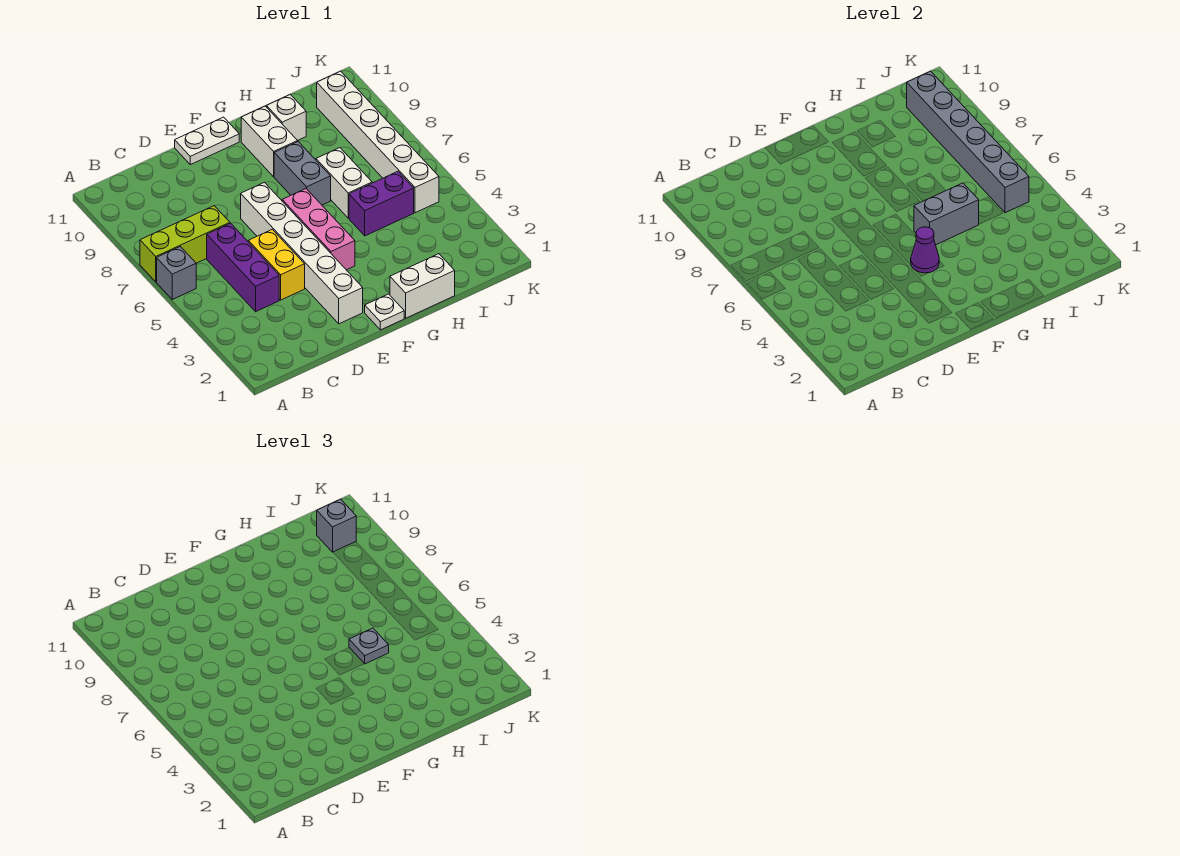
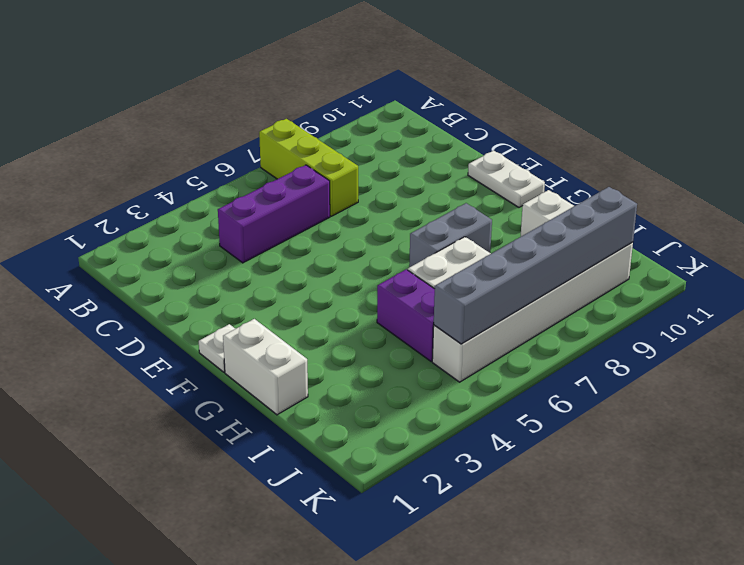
none -> grey brick A6 level 1
none -> yellow brick D4:D5 level 1
none -> white brick E2:E7 level 1

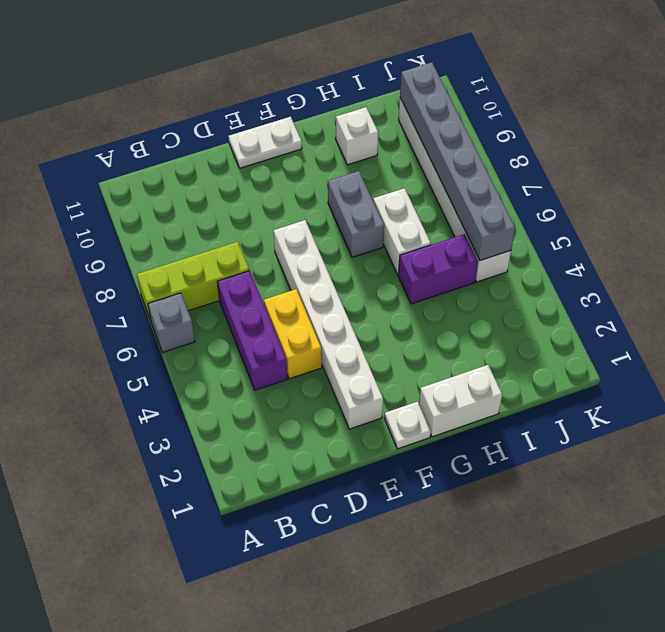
none -> pink brick F4:F6 level 1
none -> white brick G9:G10 level 1
none -> purple cone F4 level 2

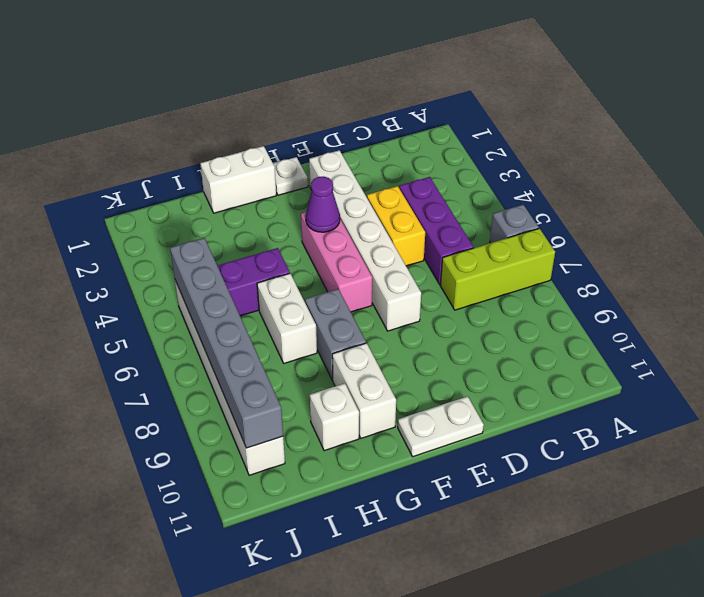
none -> grey brick G5:H5 level 2
none -> grey plate H5 level 3
none -> grey brick J10 level 3

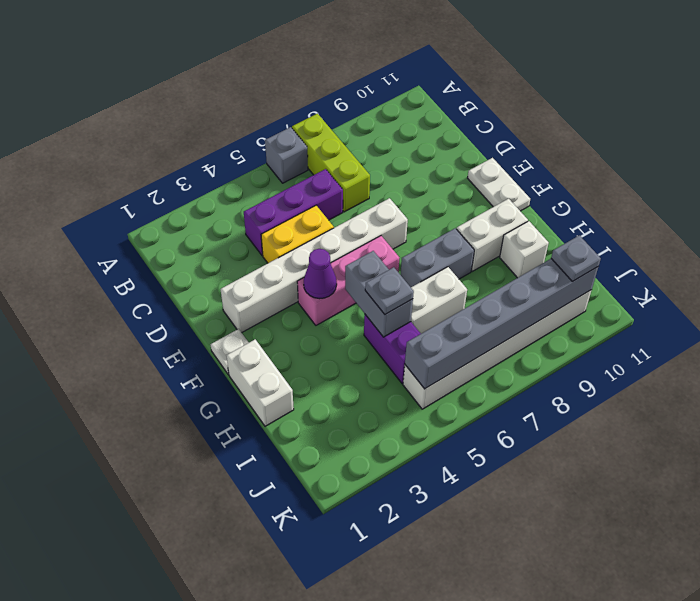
grey plate J10 level 3 -> grey brick J10 level 3

